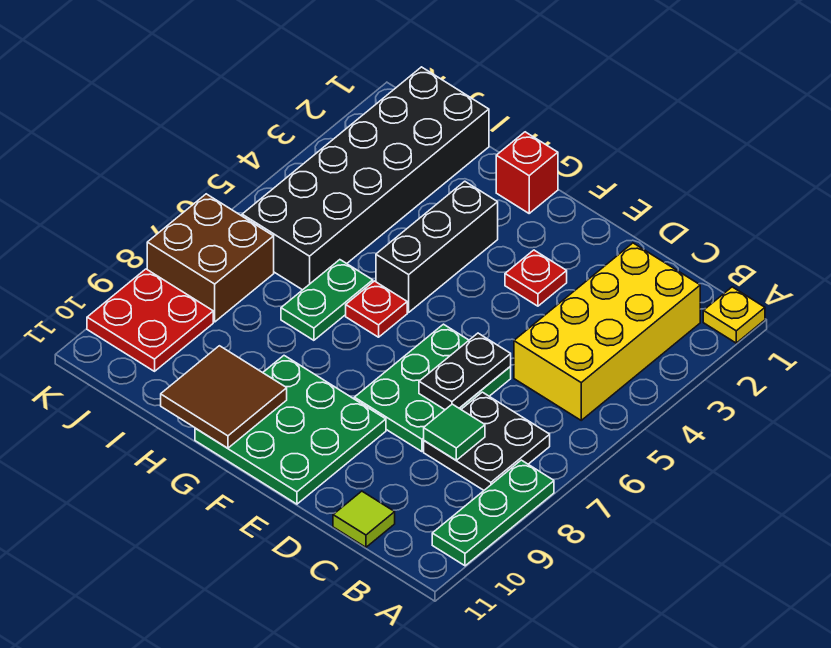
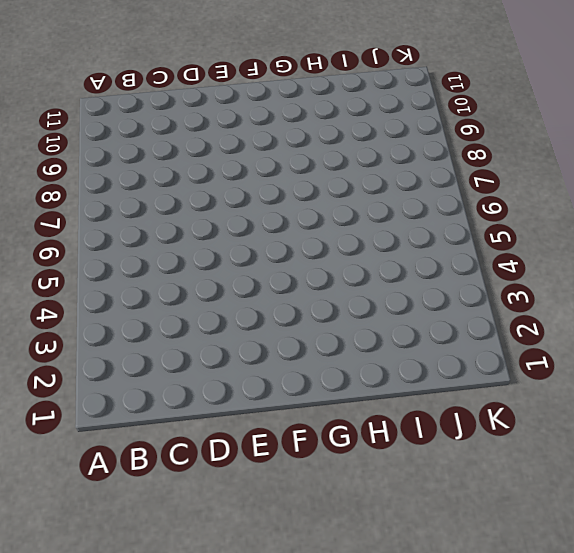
none -> yellow plate A1 level 1
none -> green plate A8:A10 level 1
none -> yellow brick B2:C5 level 1

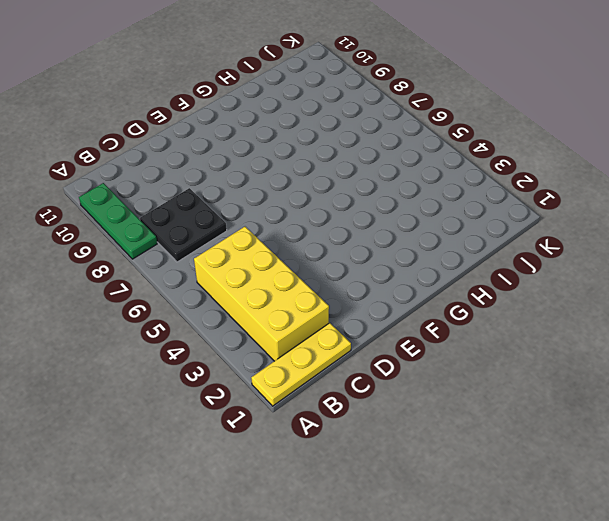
yellow plate A1:C1 level 1 -> yellow plate A1 level 1
none -> lime tile C11 level 1
none -> green plate D6:E8 level 1
none -> red plate E3 level 1

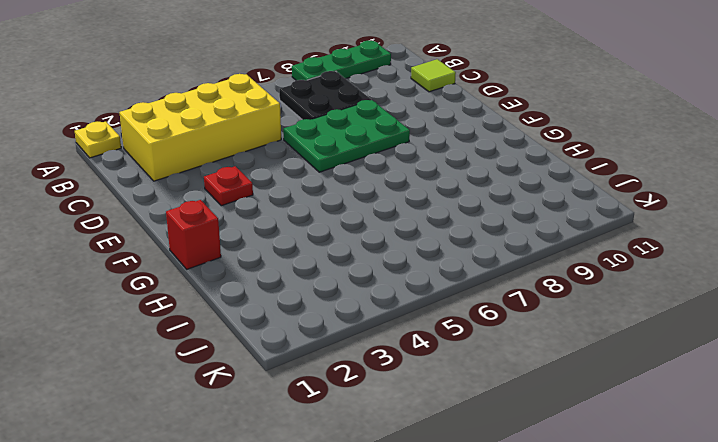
none -> green plate E9:G11 level 1
none -> black brick G3:G5 level 1
none -> red plate G6 level 1

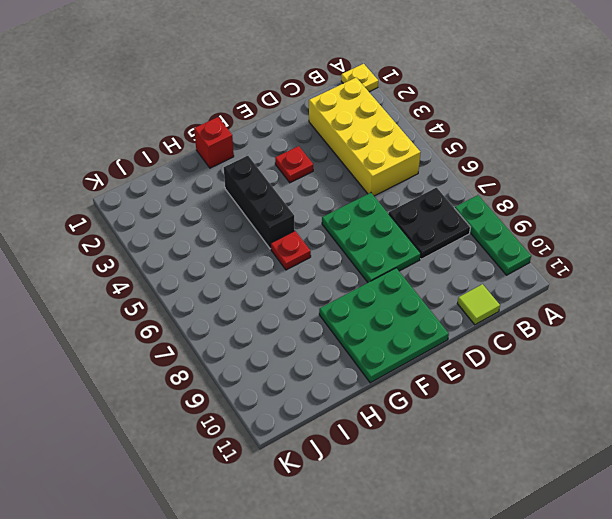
none -> green plate H6:H7 level 1
none -> black brick I1:J6 level 1
none -> brown brick J7:K8 level 1

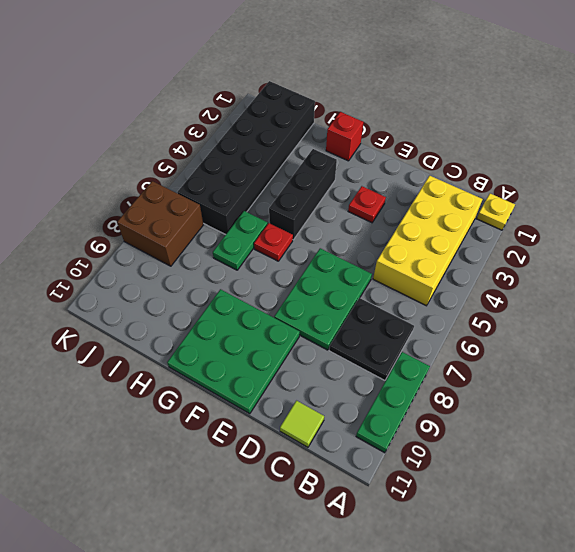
none -> red plate J9:K10 level 1
none -> green tile C8 level 2
none -> black plate D6:D7 level 2

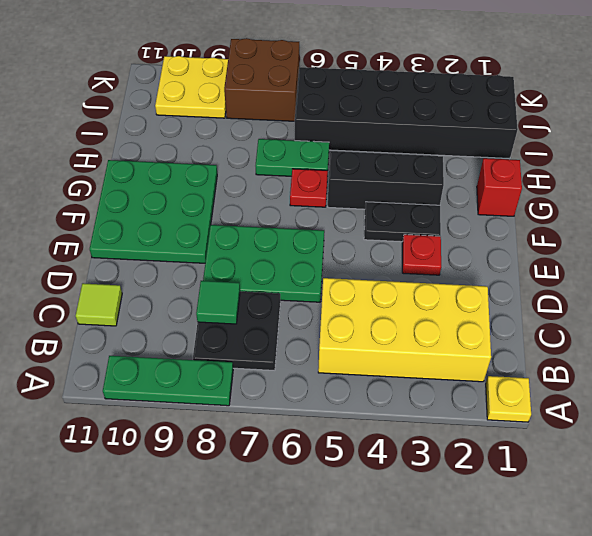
black plate F3:F4 level 1 -> black plate D6:D7 level 2
yellow plate J9:K10 level 1 -> red plate J9:K10 level 1
none -> brown tile G10:H11 level 2

